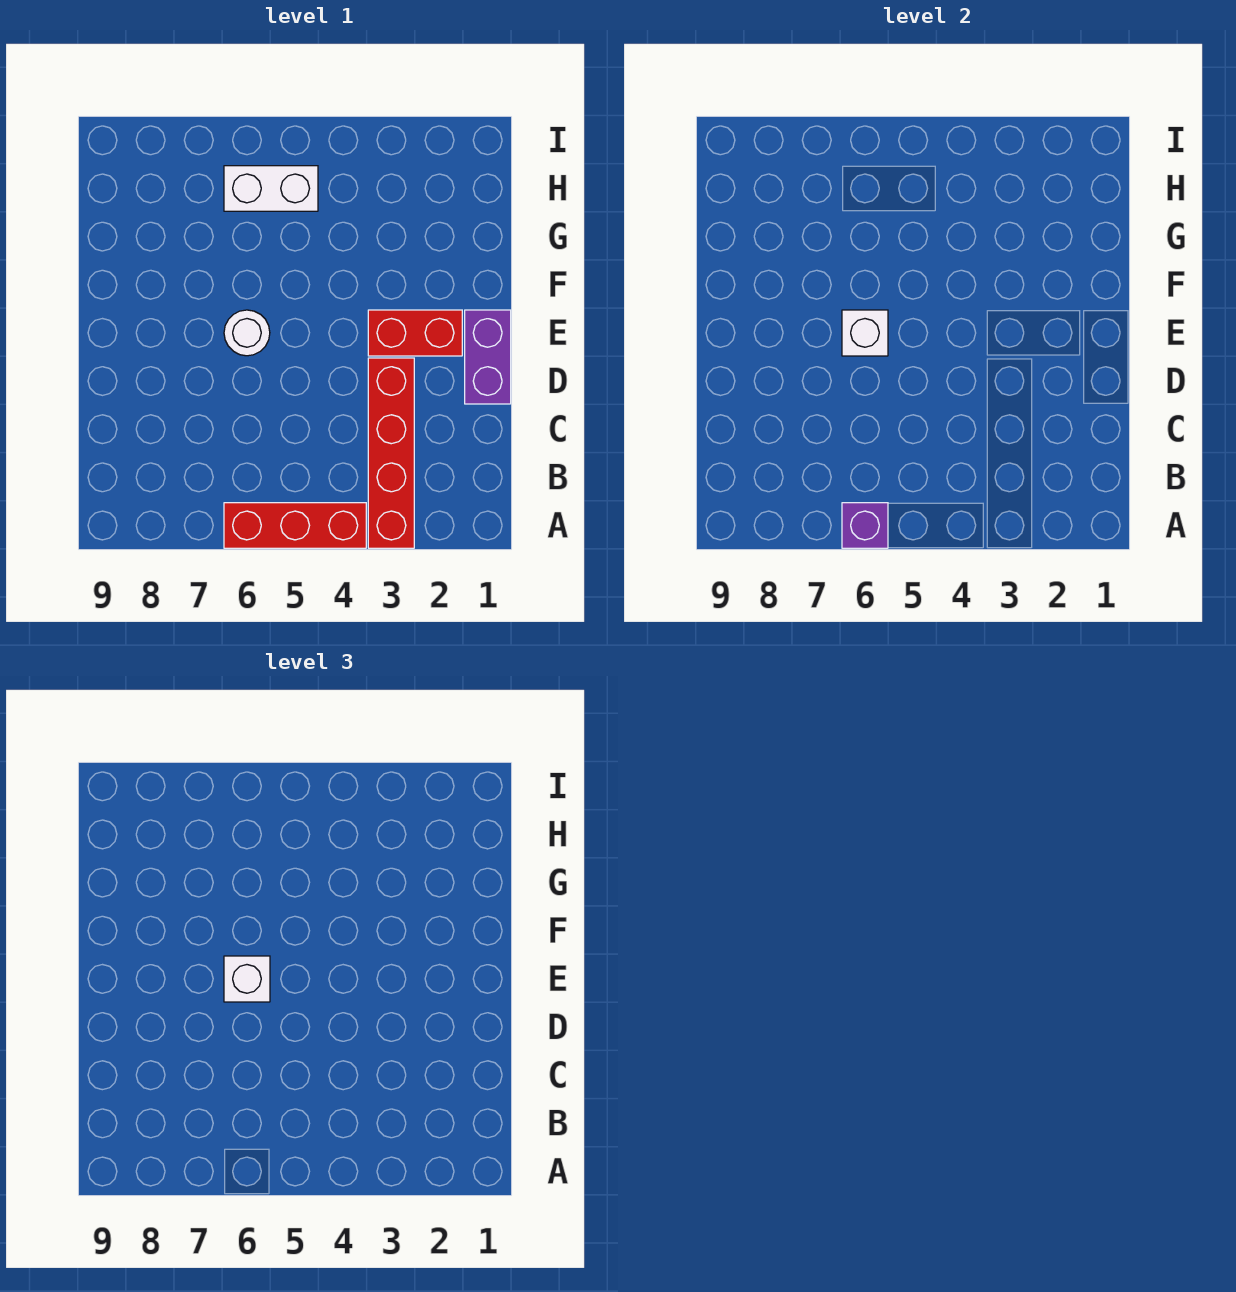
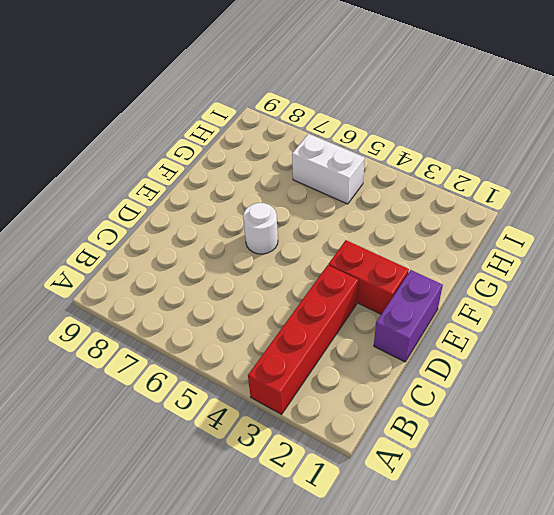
none -> red brick A4:A6 level 1
none -> purple brick A6 level 2

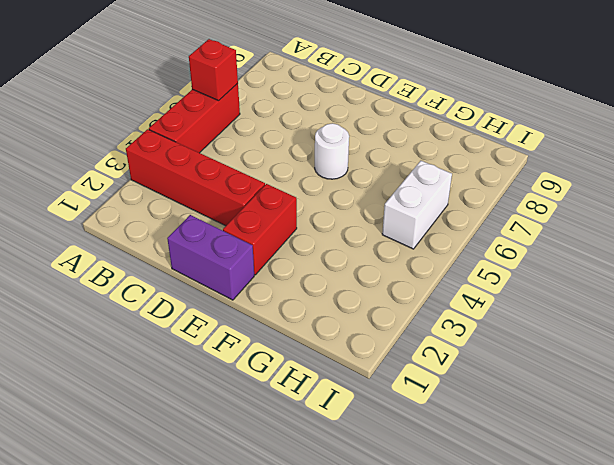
red brick A6 level 2 -> purple brick A6 level 2
none -> white brick E6 level 2
none -> white brick E6 level 3

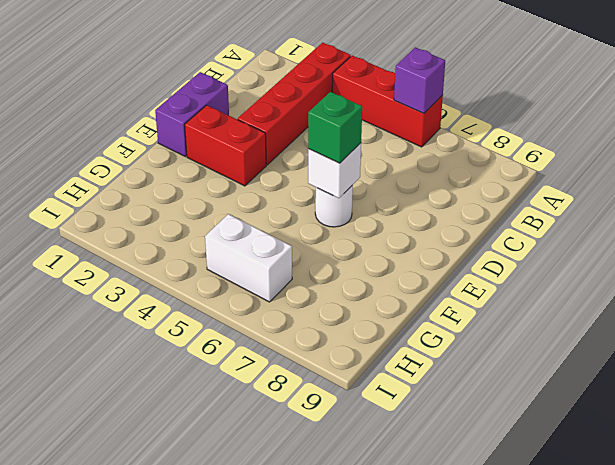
green brick E6 level 3 -> white brick E6 level 3

